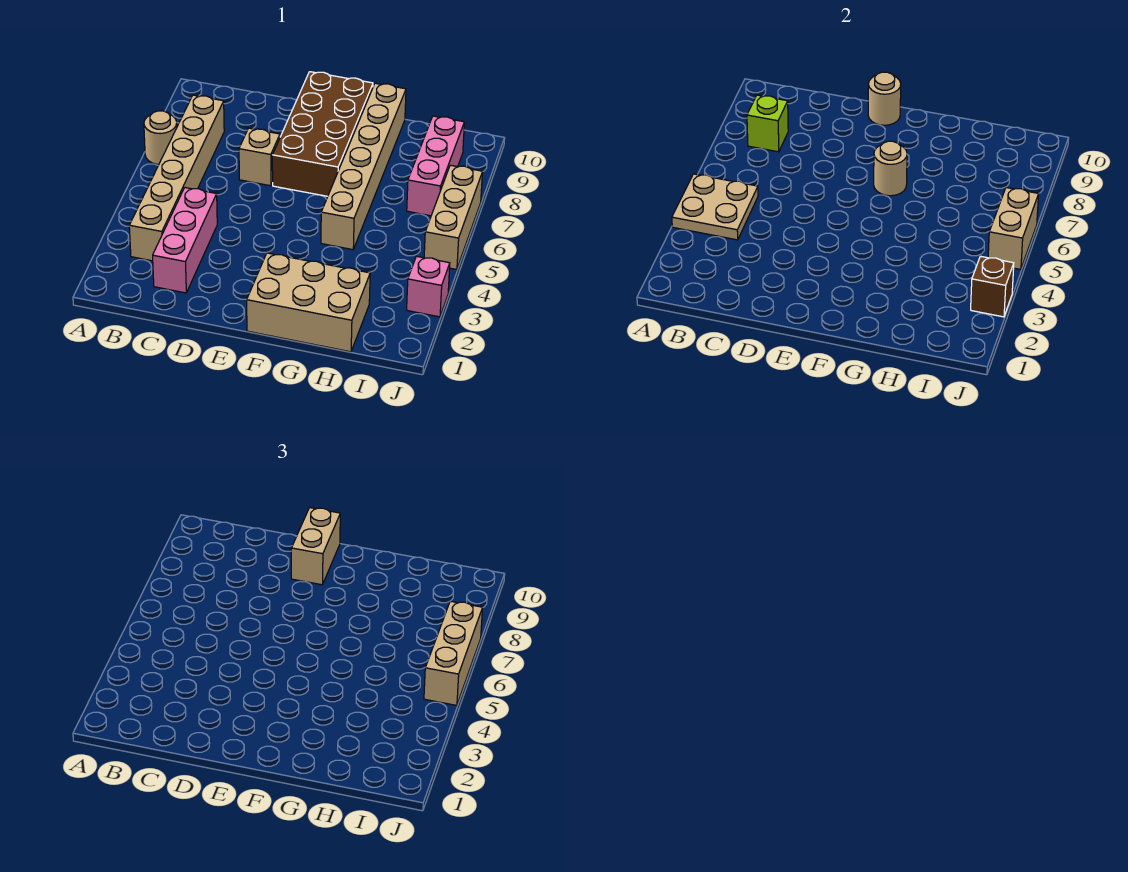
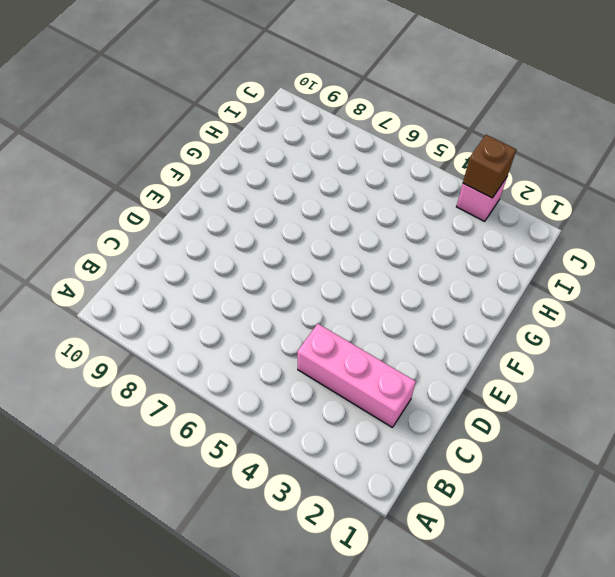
none -> tan round brick A7 level 1
none -> tan brick B3:B8 level 1
none -> tan brick D7 level 1

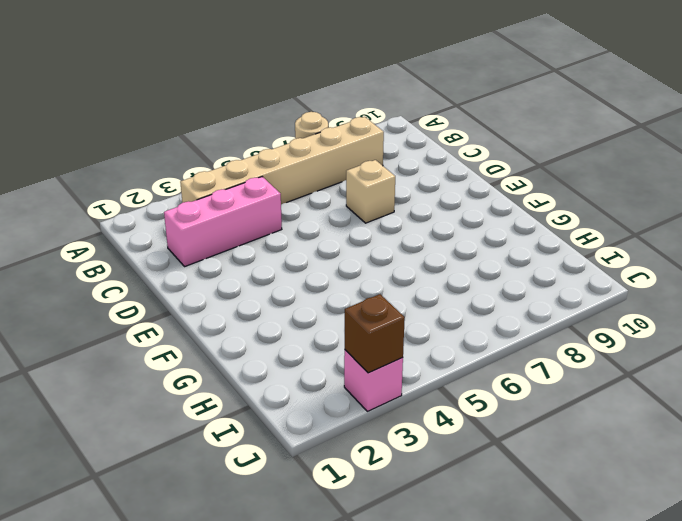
none -> brown brick E7:F10 level 1
none -> tan brick F1:H2 level 1
none -> tan brick G5:G10 level 1

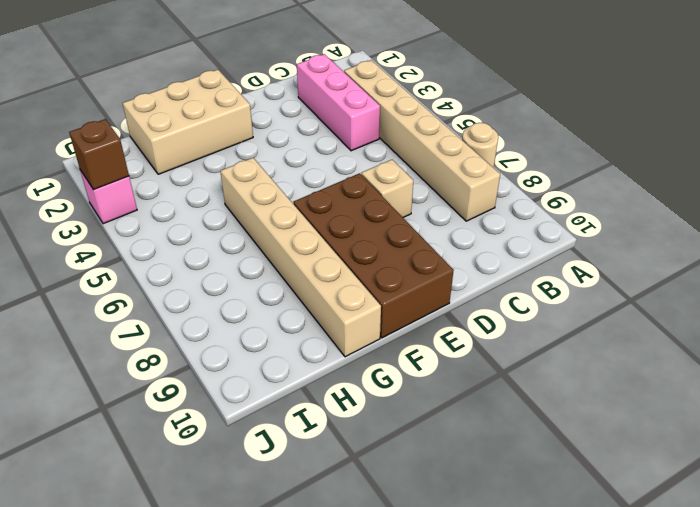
none -> pink brick I7:I9 level 1
none -> tan brick J5:J7 level 1
none -> tan plate A4:B5 level 2

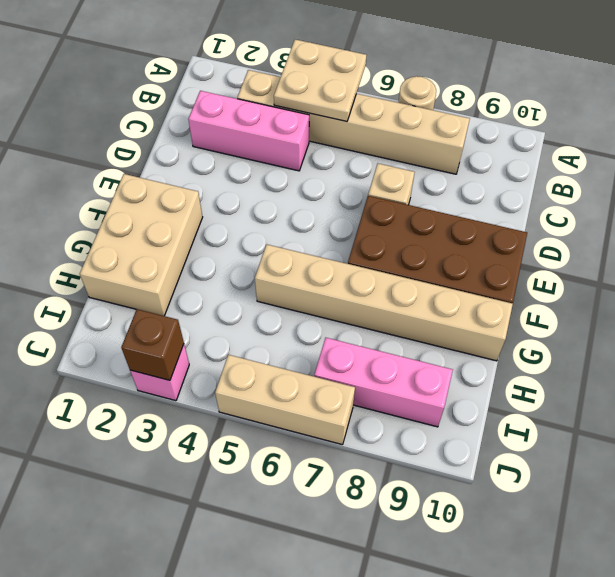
none -> lime brick B8 level 2
none -> tan round brick E10 level 2
none -> tan round brick F7 level 2

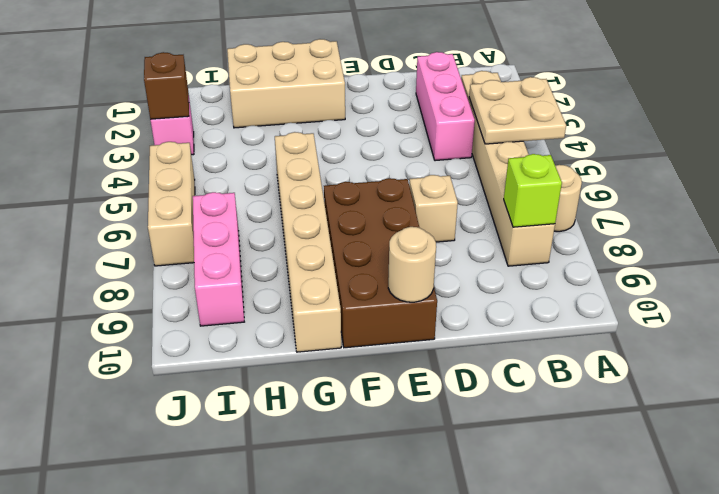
none -> tan round brick F7 level 2
none -> tan brick J5:J6 level 2
none -> tan brick E9:E10 level 3

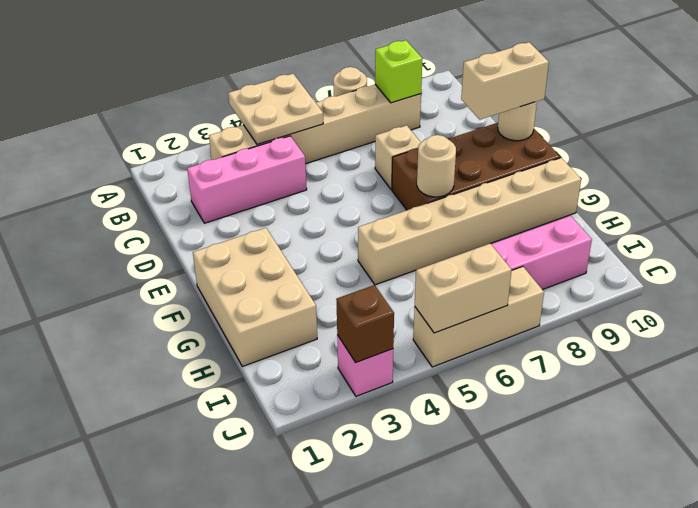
none -> tan brick J5:J7 level 3

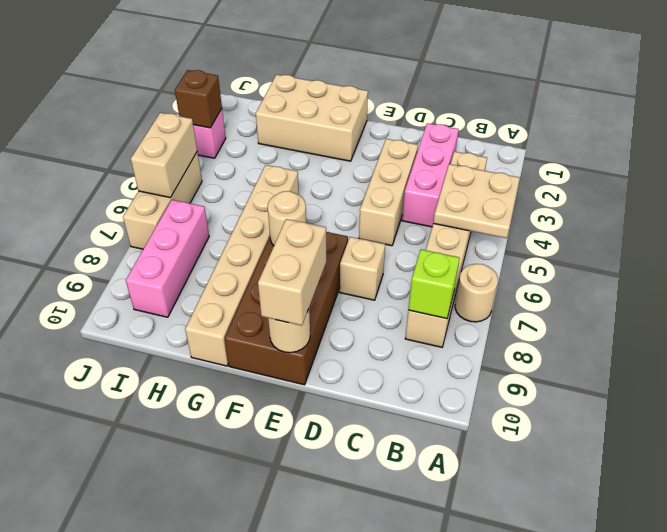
tan brick D3:D5 level 1 -> tan brick J5:J7 level 3

